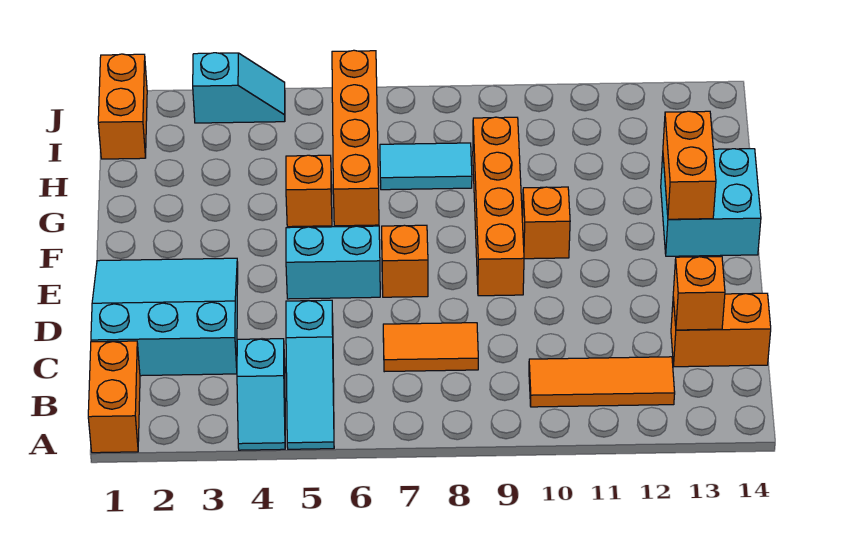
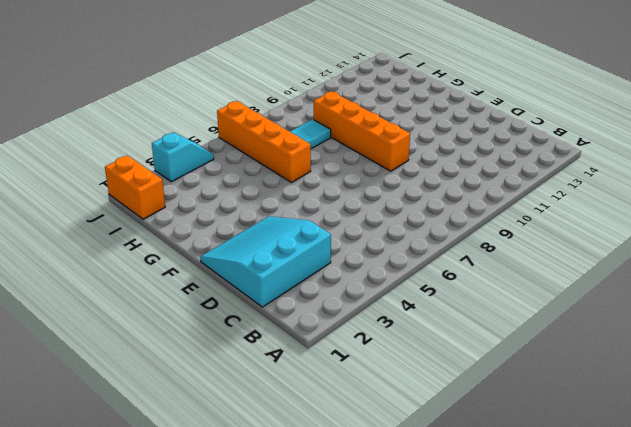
none -> orange brick A1:B1 level 1
none -> cyan slope A4:B4 level 1 top B
none -> cyan slope A5:C5 level 1 top C

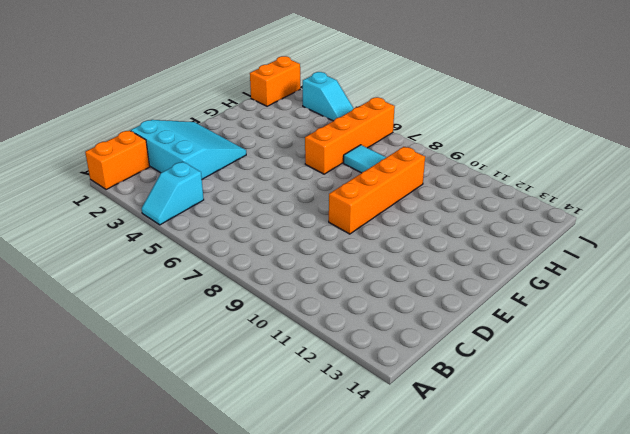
none -> cyan slope A5:C5 level 1 top C
none -> orange tile B10:B12 level 1
none -> orange tile C7:C8 level 1

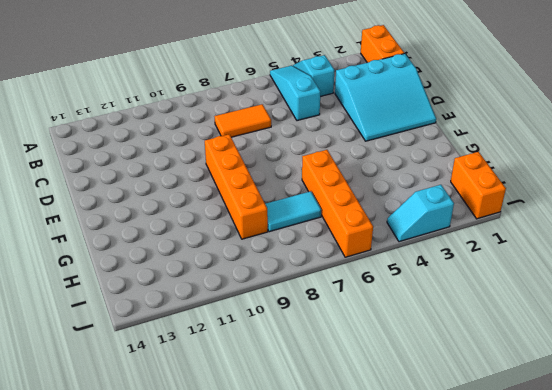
none -> orange tile B10:B12 level 1
none -> orange brick C13:C14 level 1
none -> cyan brick E5:E6 level 1

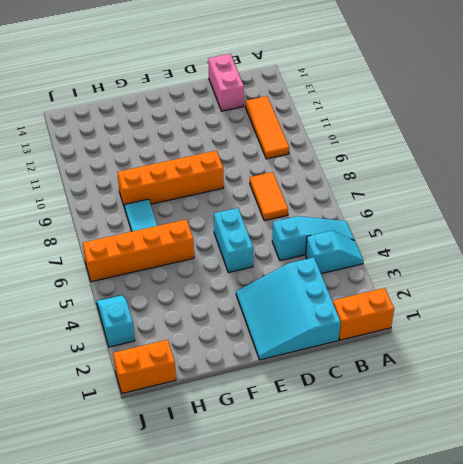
pink brick C13:C14 level 1 -> orange brick C13:C14 level 1
none -> orange brick E7 level 1
none -> orange brick F10 level 1
none -> cyan brick F13:G14 level 1

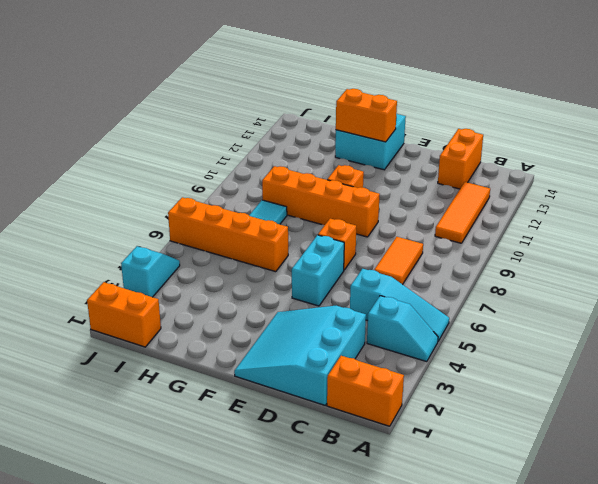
none -> orange brick G5 level 1
none -> orange brick C13 level 2

